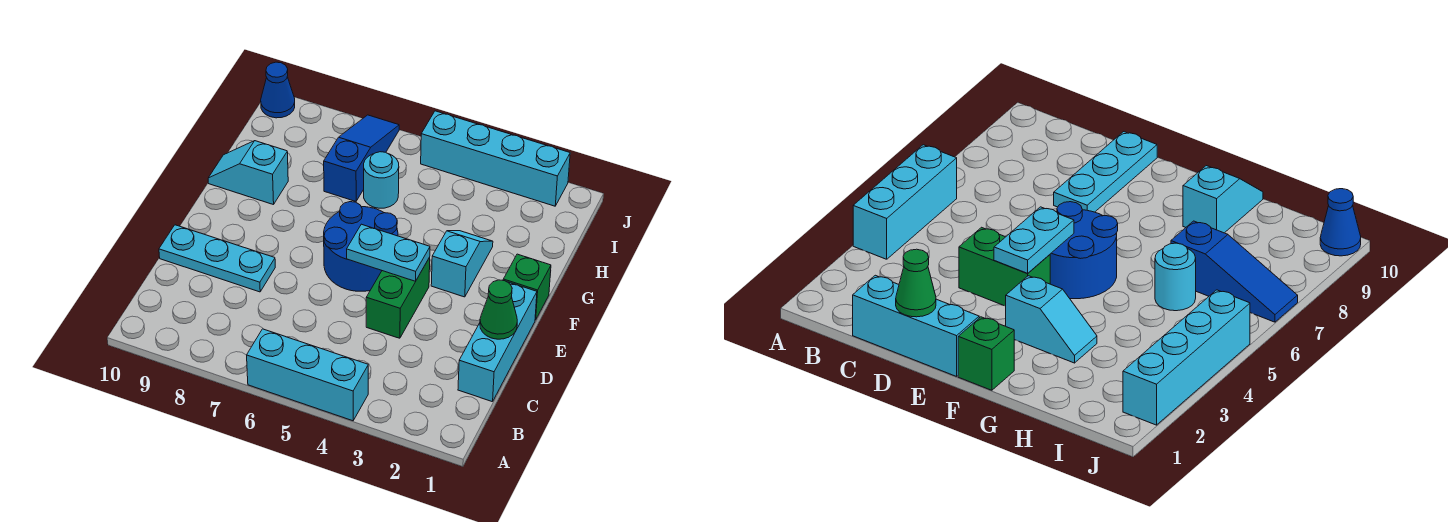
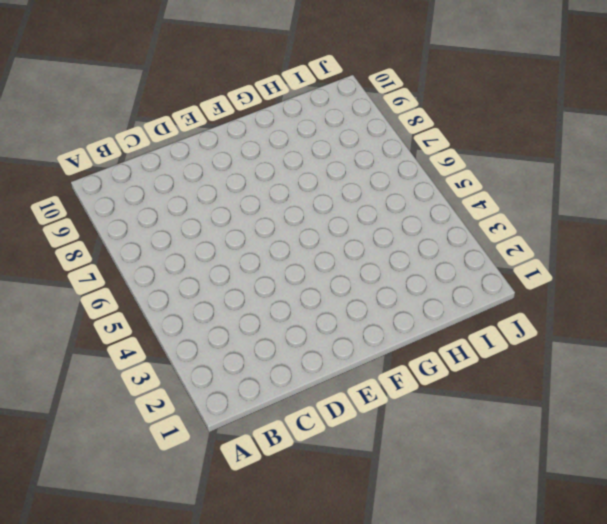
none -> cyan brick A4:A6 level 1
none -> cyan brick C1:E1 level 1
none -> green brick D4:E4 level 1

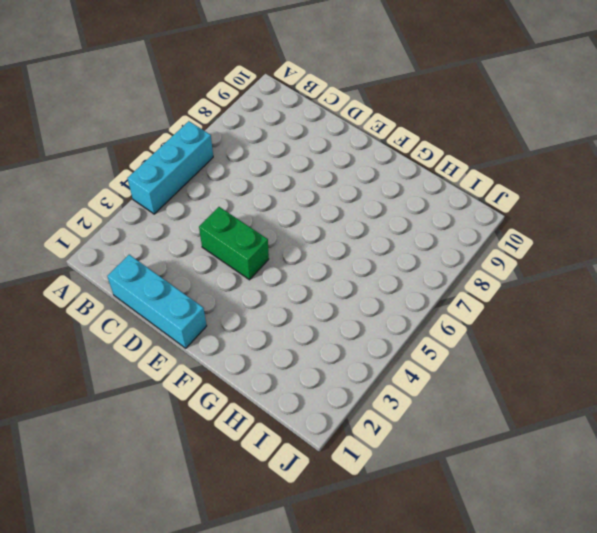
none -> cyan plate D8:D10 level 1
none -> blue round brick E5:F6 level 1
none -> green brick F1 level 1

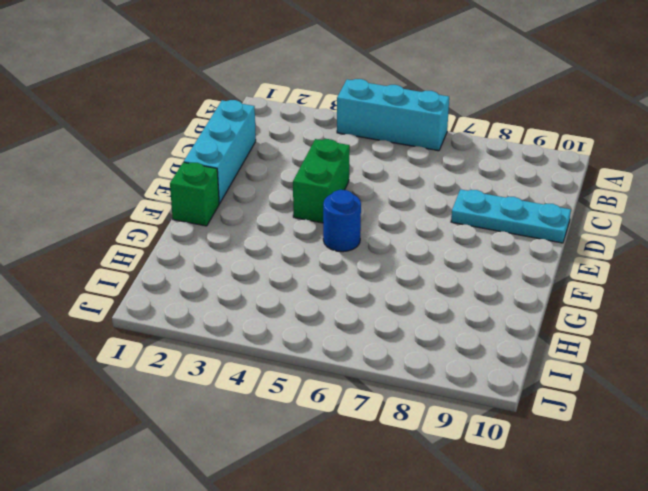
blue round brick F5 level 1 -> blue round brick E5:F6 level 1
none -> cyan slope F3:G3 level 1 top F
none -> cyan slope G9:G10 level 1 top 9
none -> cyan round brick H6 level 1

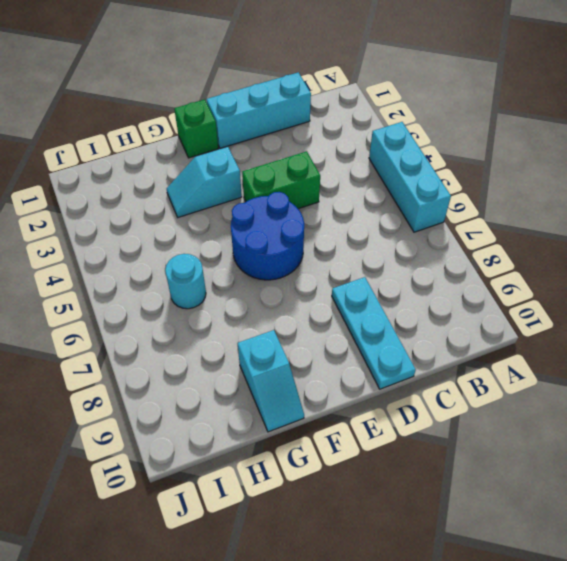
none -> blue slope H7:J7 level 1 top H
none -> cyan brick J2:J5 level 1
none -> blue cone J10 level 1

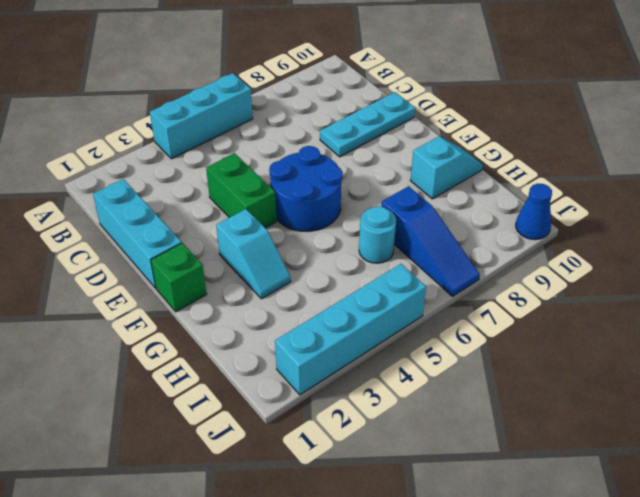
none -> green cone D1 level 2
none -> cyan plate E4:E5 level 2

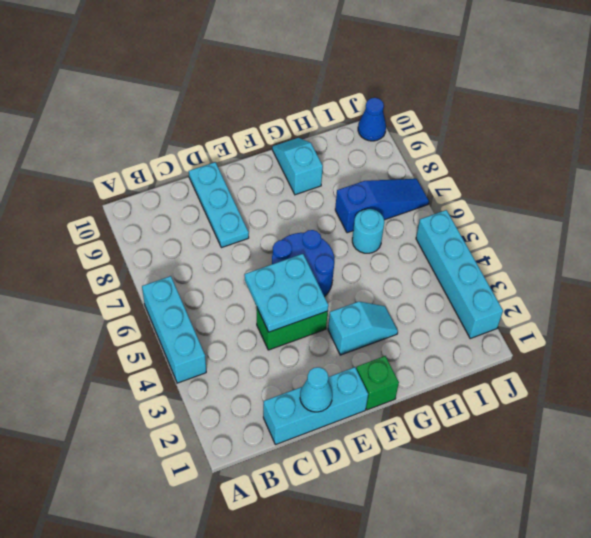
cyan cone D1 level 2 -> green cone D1 level 2
cyan plate D4:E5 level 2 -> cyan plate E4:E5 level 2

